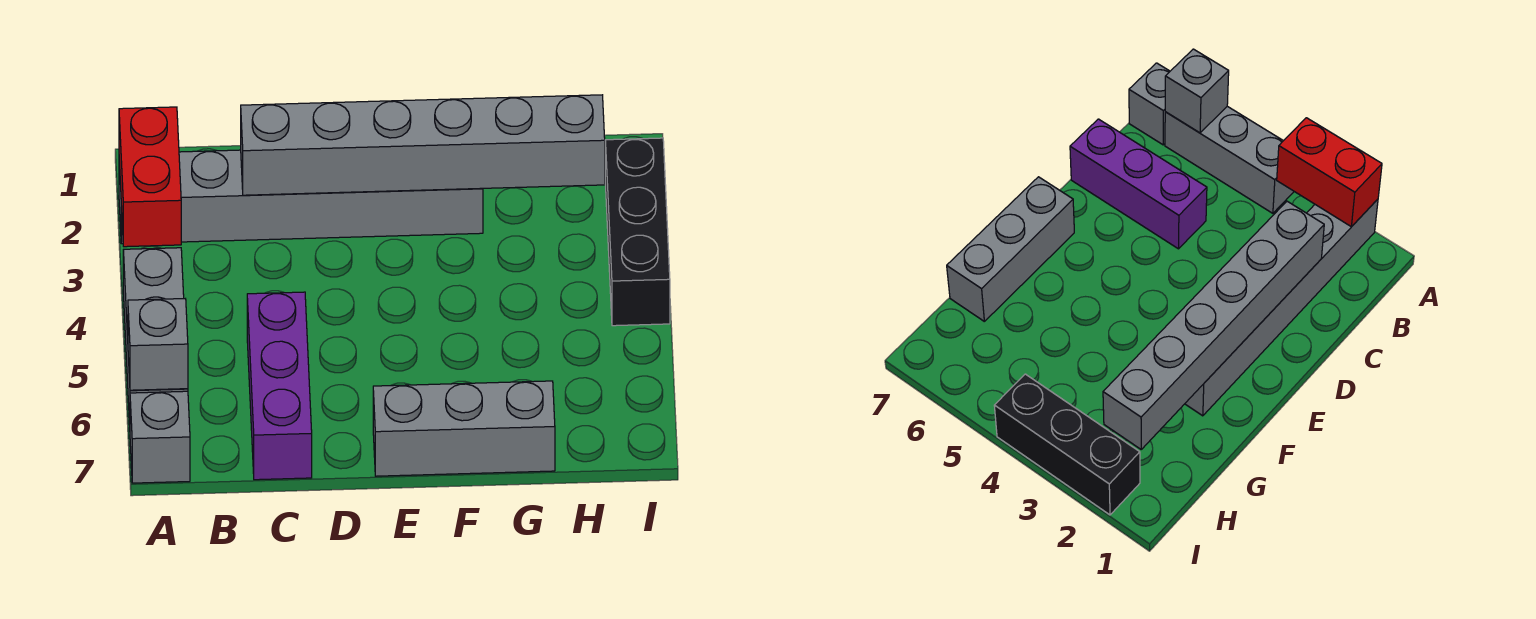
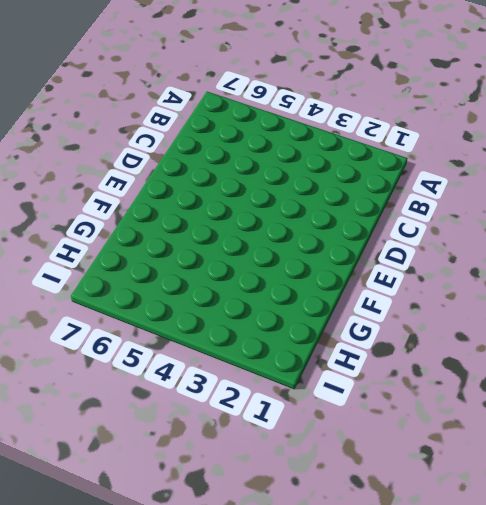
none -> grey brick A2:F2 level 1
none -> grey brick A4:A6 level 1

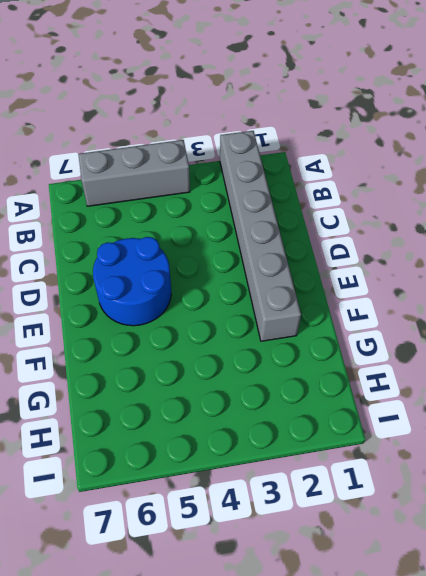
blue round brick D5:E6 level 1 -> none
none -> grey brick A7 level 1
none -> purple brick C5:C7 level 1

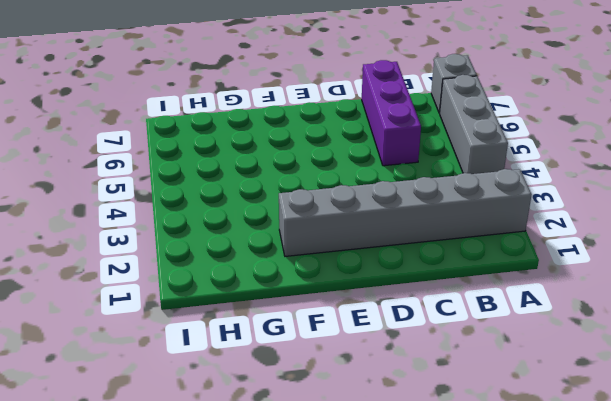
none -> grey brick E7:G7 level 1
none -> black brick I2:I4 level 1

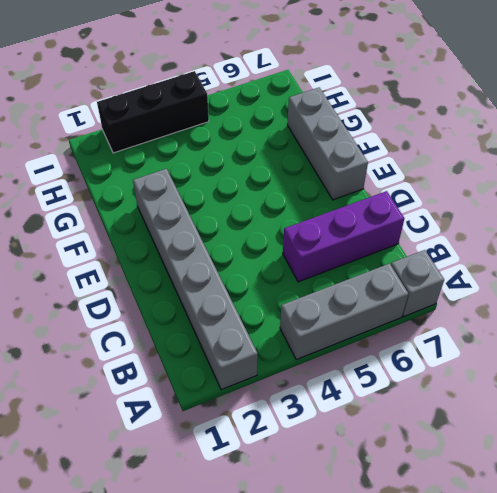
none -> red brick A2:A3 level 2
none -> grey brick A6 level 2

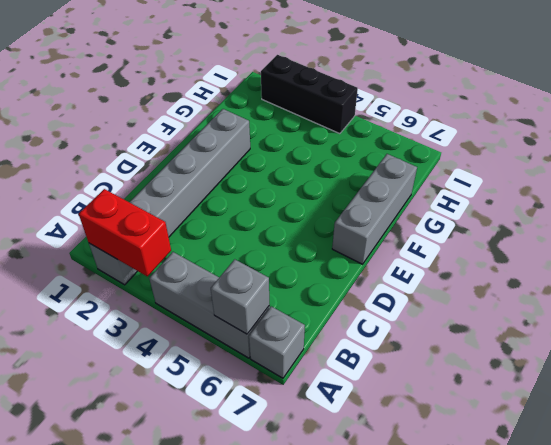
none -> purple brick C5:C7 level 1
none -> grey brick C2:H2 level 2

